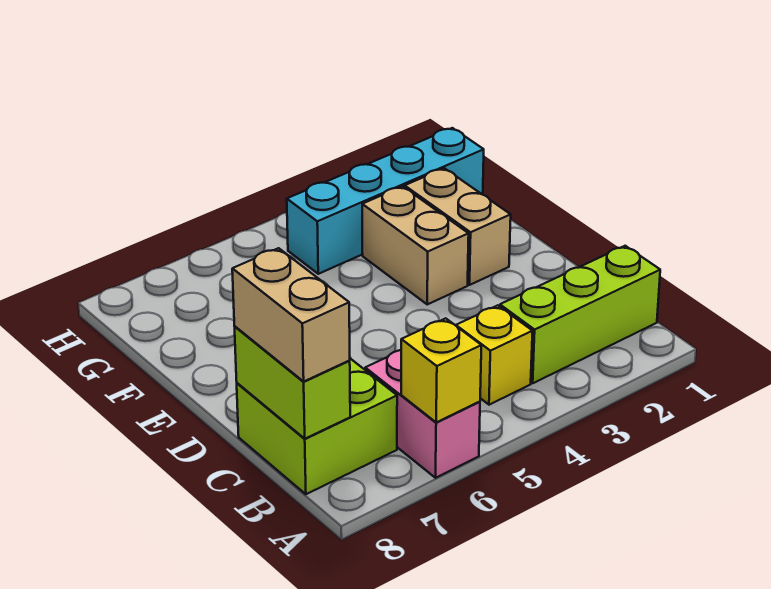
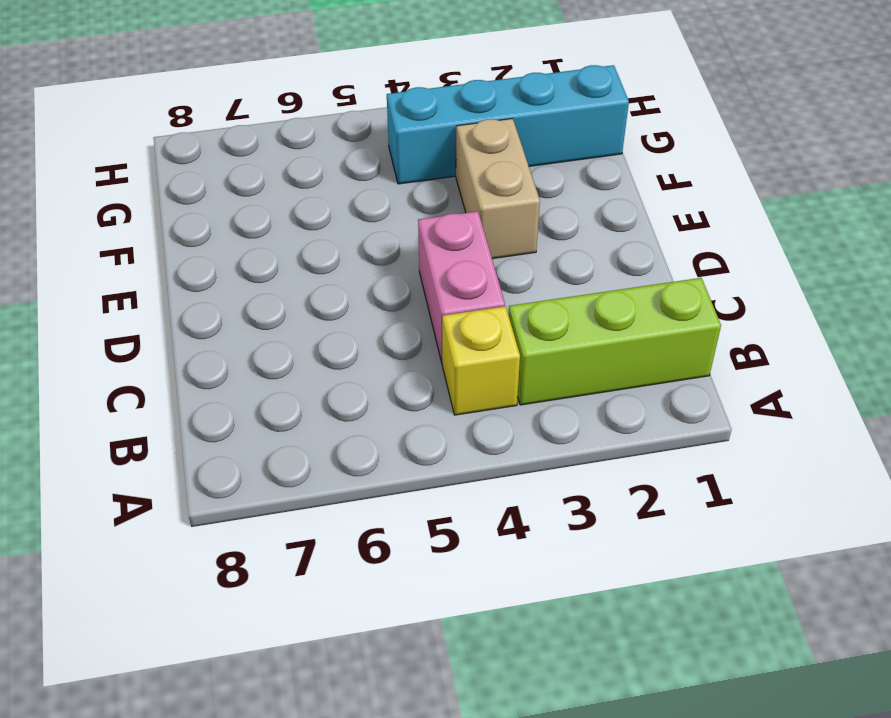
pink brick C4:D4 level 1 -> pink brick A6:B6 level 1
none -> lime brick B7:C8 level 1
none -> tan brick E2:F2 level 1

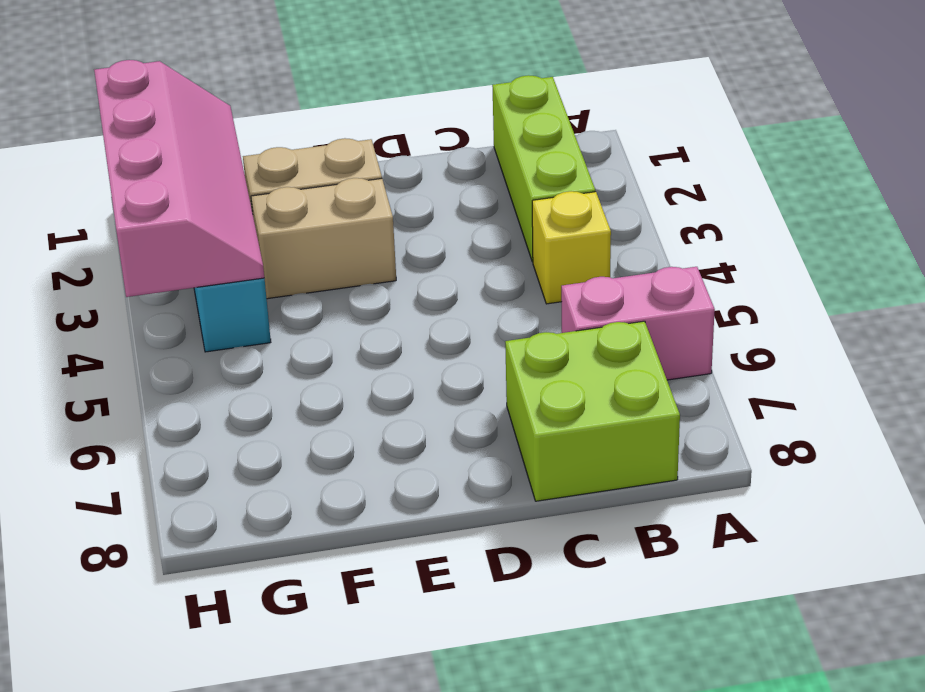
pink slope G1:H4 level 2 top H -> none
none -> yellow brick A6 level 2
none -> lime brick B8:C8 level 2

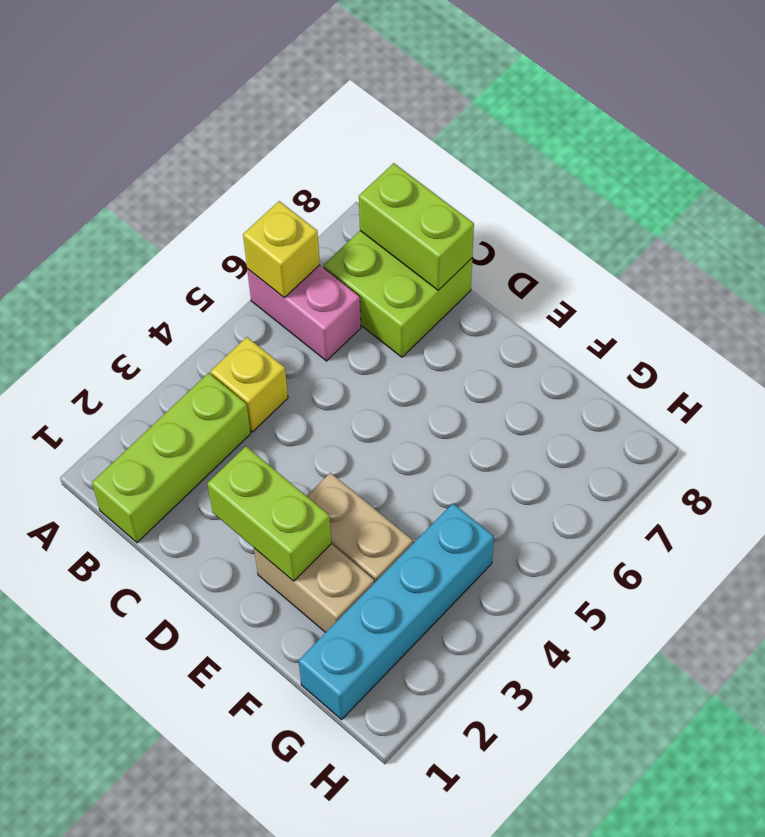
lime brick D2:E2 level 2 -> none
none -> tan brick B8:C8 level 3

